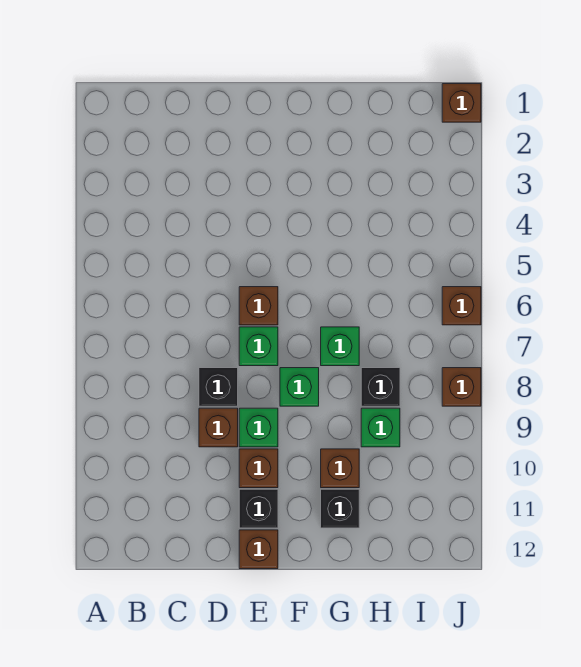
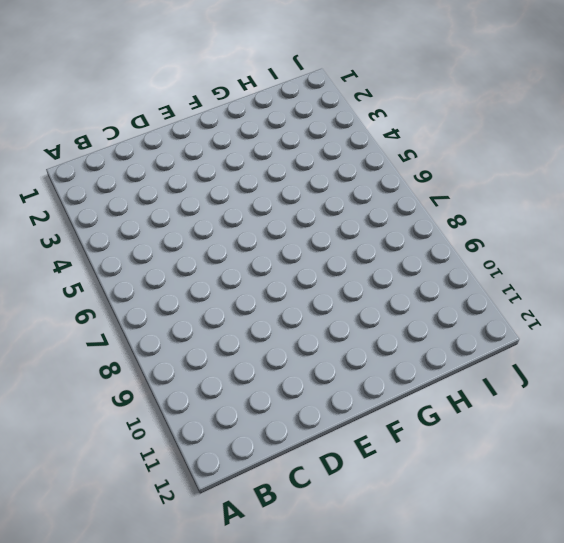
none -> black brick D8 level 1
none -> brown brick D9 level 1
none -> brown brick E6 level 1

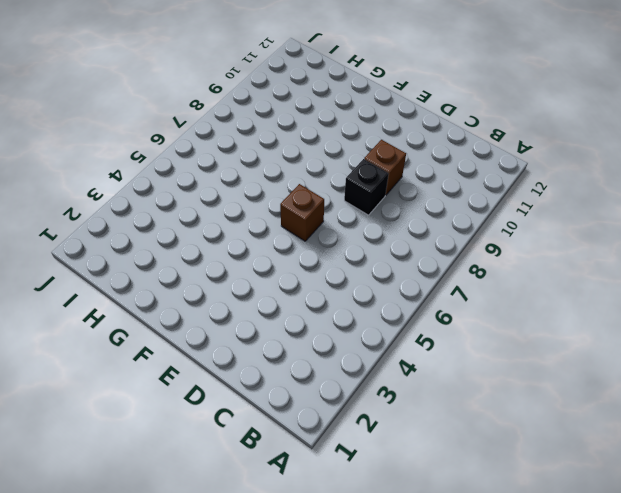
none -> green brick E7 level 1
none -> green brick E9 level 1
none -> brown brick E10 level 1

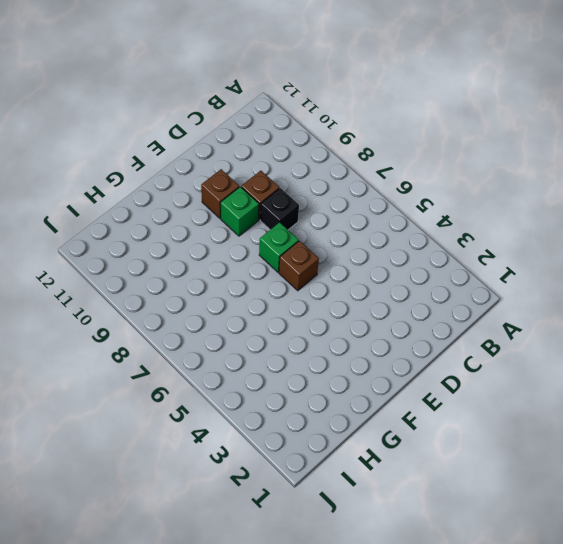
none -> black brick E11 level 1
none -> brown brick E12 level 1
none -> green brick F8 level 1

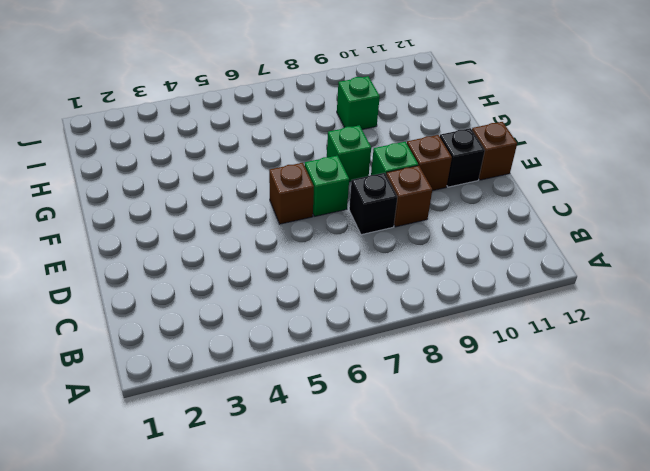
none -> green brick G7 level 1
none -> brown brick G10 level 1
none -> black brick G11 level 1

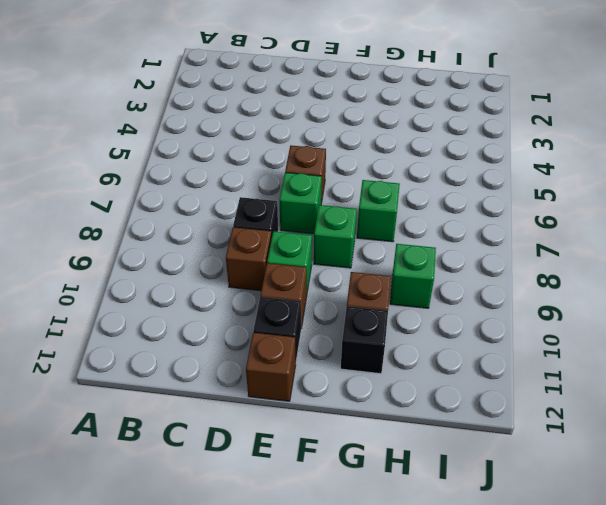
none -> black brick H8 level 1
none -> brown brick J1 level 1
none -> brown brick J6 level 1

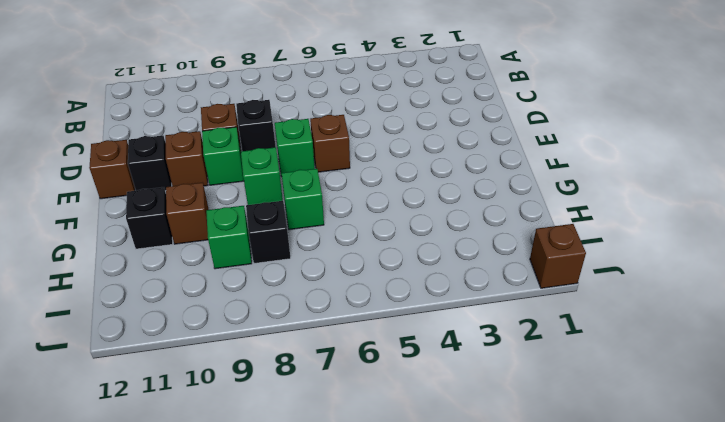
none -> brown brick J6 level 1
none -> brown brick J8 level 1

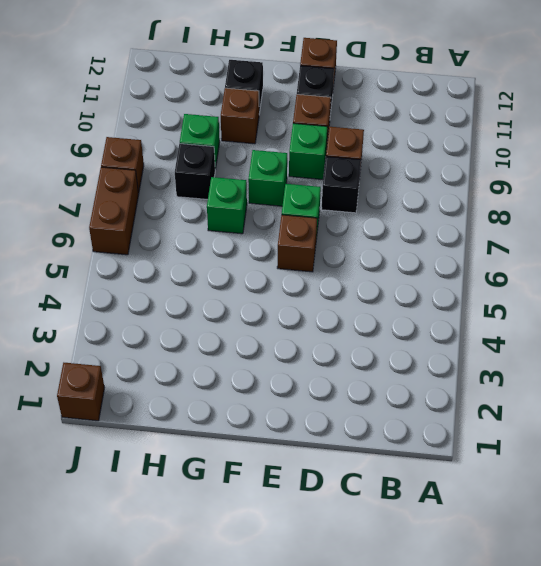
brown brick J6:J7 level 1 -> brown brick J6 level 1

